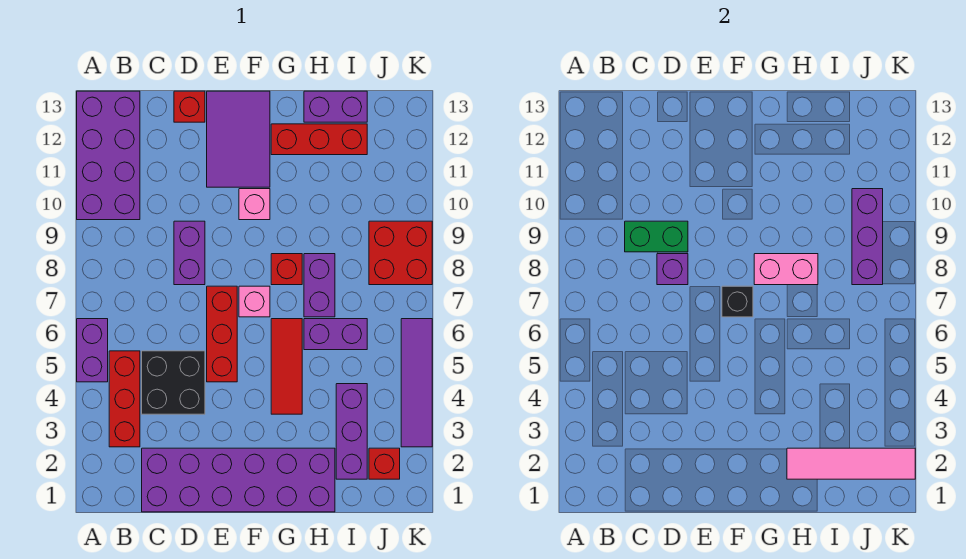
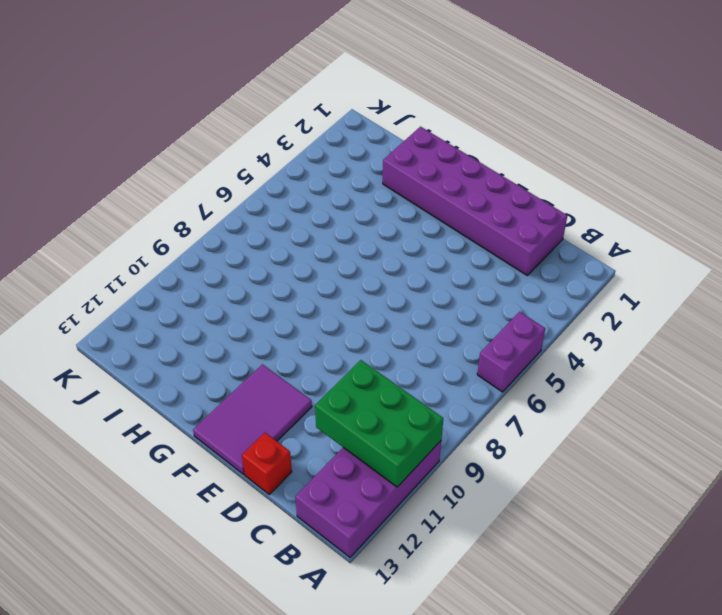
green brick A10:C11 level 2 -> none
none -> red brick B3:B5 level 1
none -> black brick C4:D5 level 1
none -> purple brick D8:D9 level 1

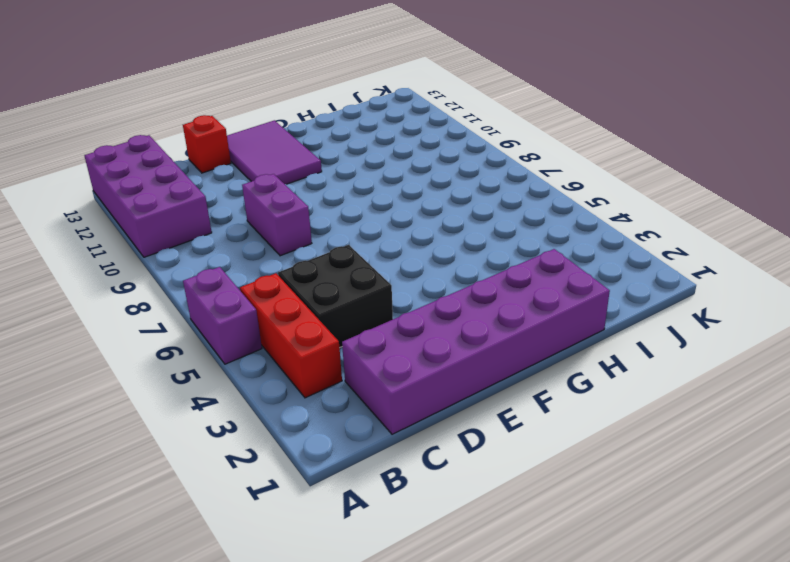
none -> red brick E5:E7 level 1
none -> pink brick F7 level 1
none -> pink brick F10 level 1

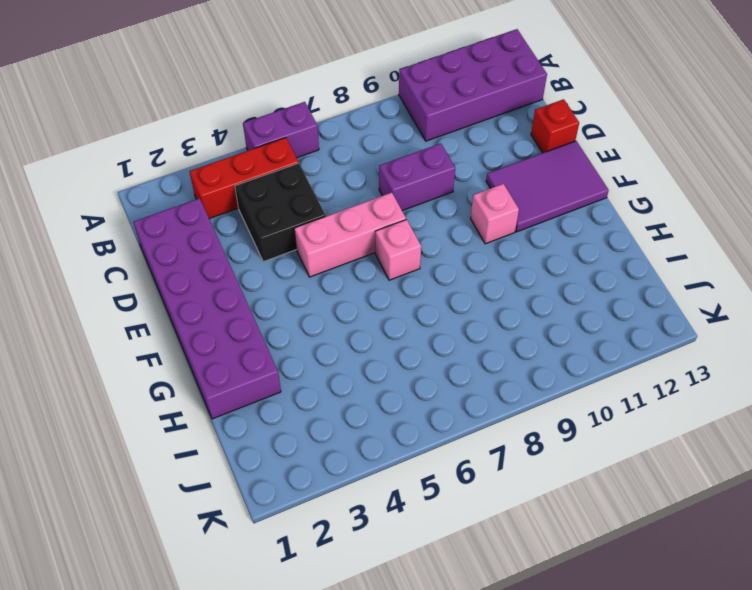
pink brick E5:E7 level 1 -> red brick E5:E7 level 1
none -> red tile G4:G6 level 1
none -> red brick G8 level 1
none -> red brick G12:I12 level 1

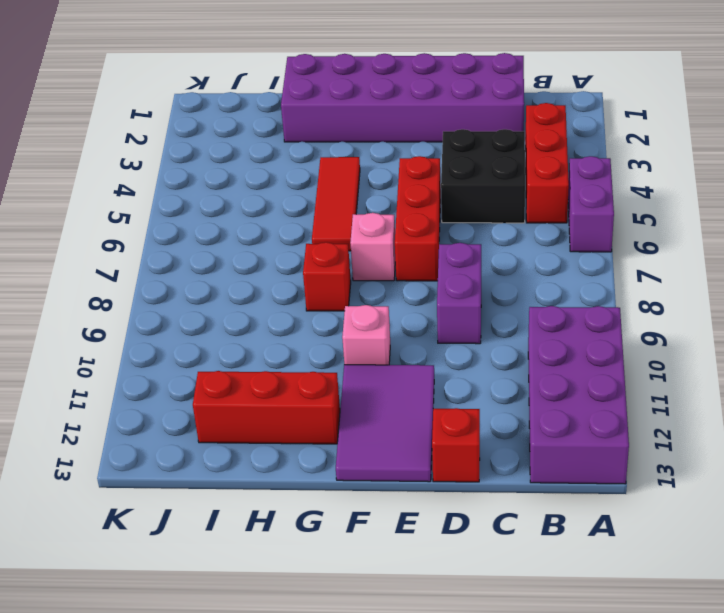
none -> purple brick H6:I6 level 1
none -> purple brick H7:H8 level 1
none -> purple brick H13:I13 level 1

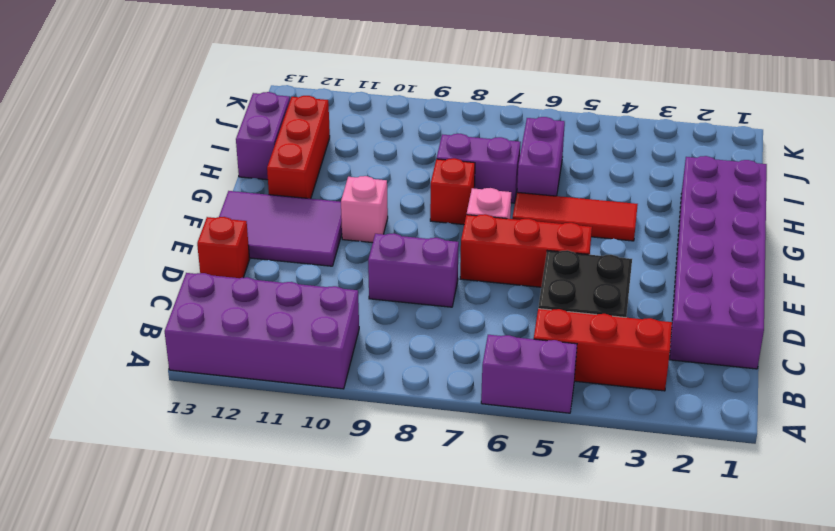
none -> purple brick I2:I4 level 1
none -> red brick J2 level 1
none -> red brick J8:K9 level 1

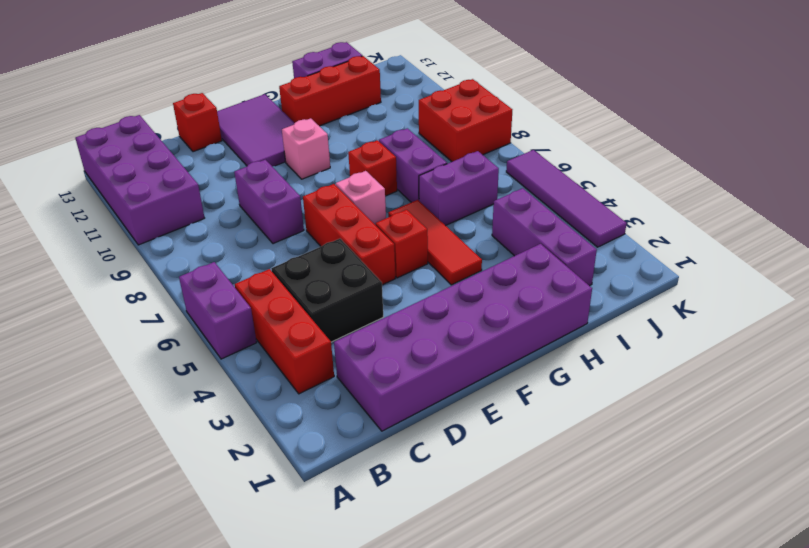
red brick F5 level 1 -> red brick J2 level 1
none -> green brick C9:D9 level 2
none -> purple brick D8 level 2
none -> black brick F7 level 2

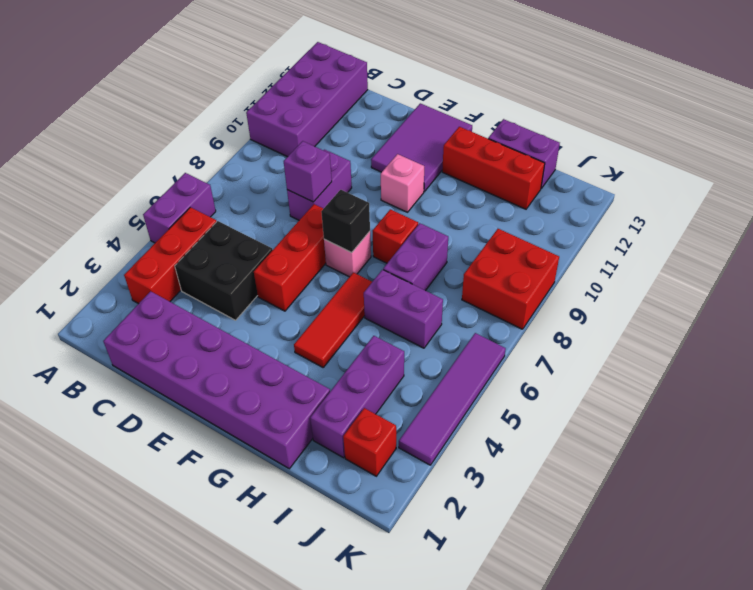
none -> red brick D13 level 1
none -> green brick C9:D9 level 2
none -> pink brick G8:H8 level 2

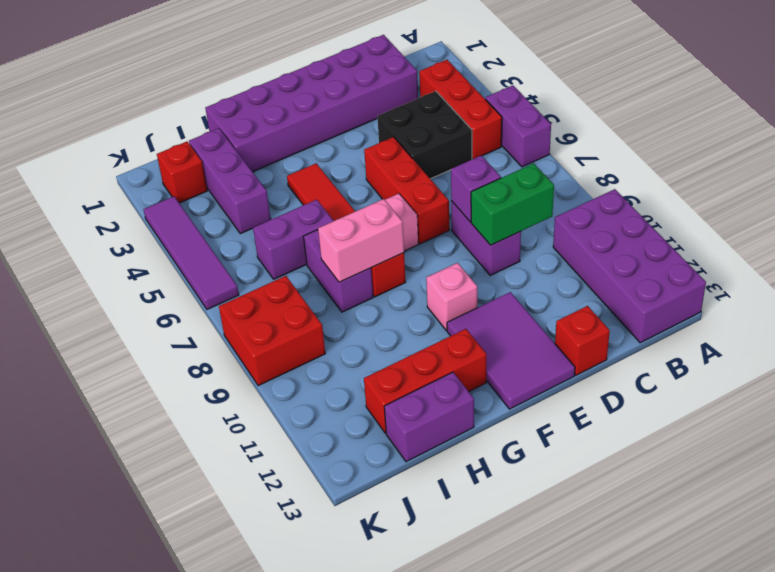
none -> black brick F7 level 2
none -> pink tile H2:K2 level 2
none -> purple brick J8:J10 level 2

